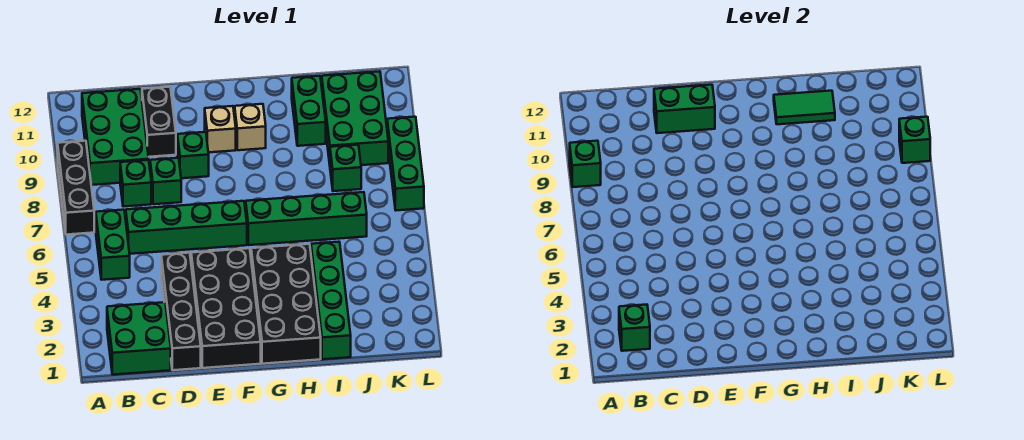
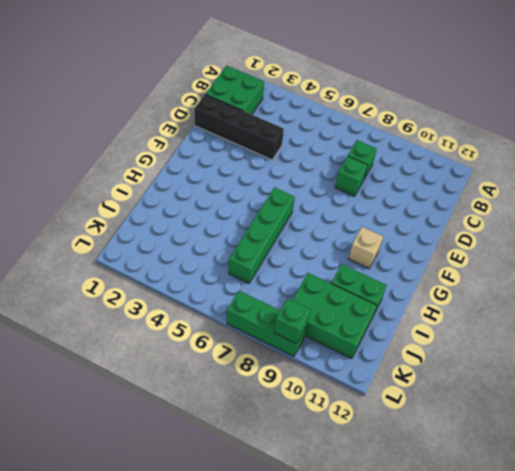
none -> black brick A7:A9 level 1
none -> green brick B5:B6 level 1
none -> green brick B9:C11 level 1

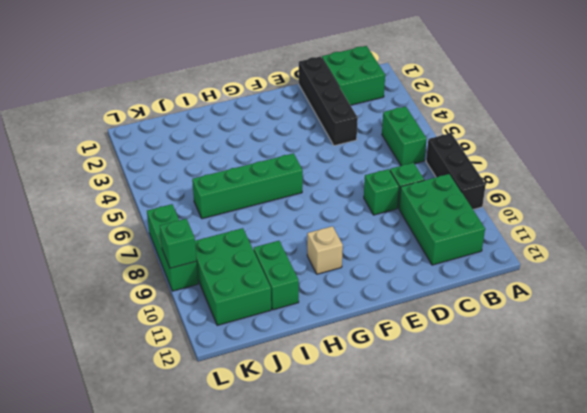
none -> green brick C6:F6 level 1
none -> black brick D10:D11 level 1
none -> black brick E1:F4 level 1

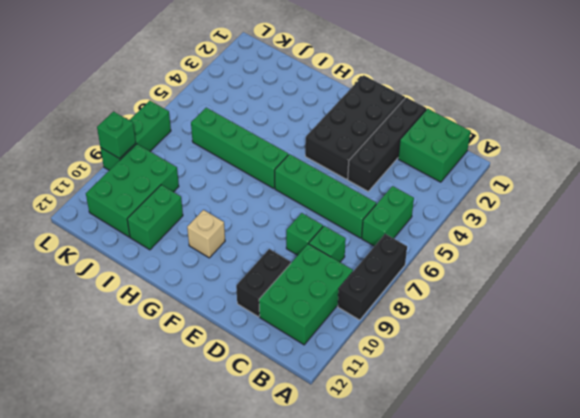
none -> green brick E9 level 1
none -> tan brick F10 level 1
none -> black brick G1:H4 level 1

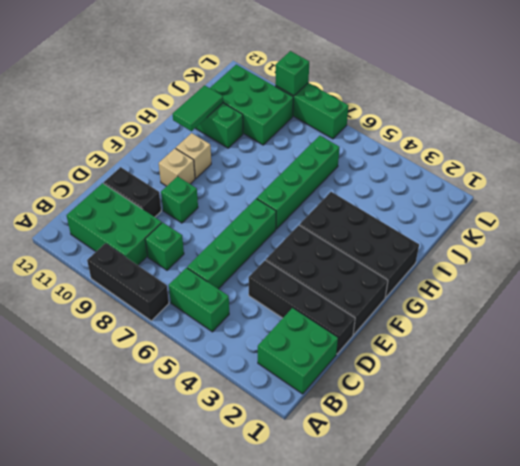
none -> green brick D8 level 1
none -> green brick I1:I4 level 1
none -> green brick J8 level 1

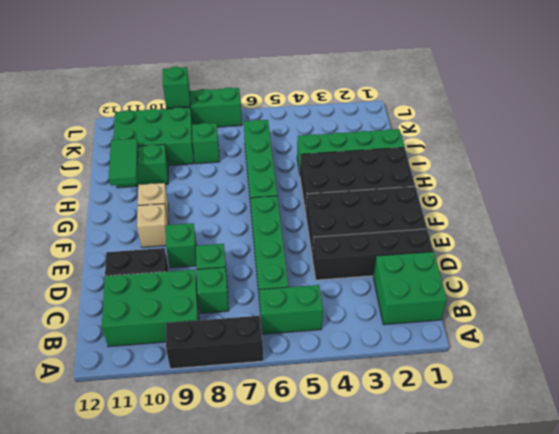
none -> green brick A9 level 2
none -> green brick B2 level 2
none -> green brick D11:E11 level 2

